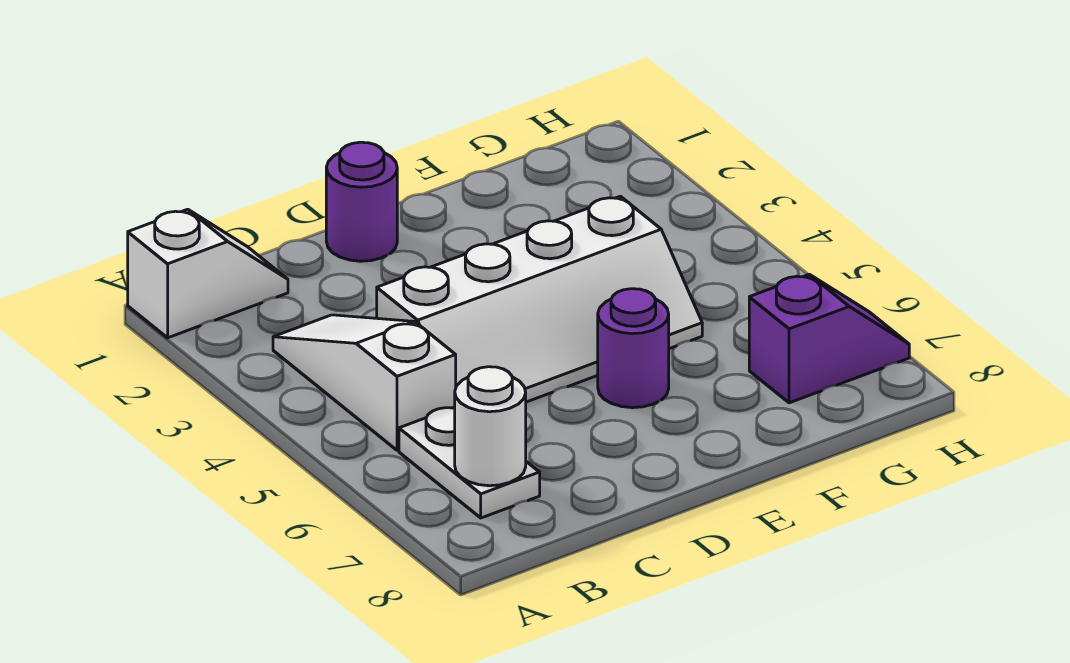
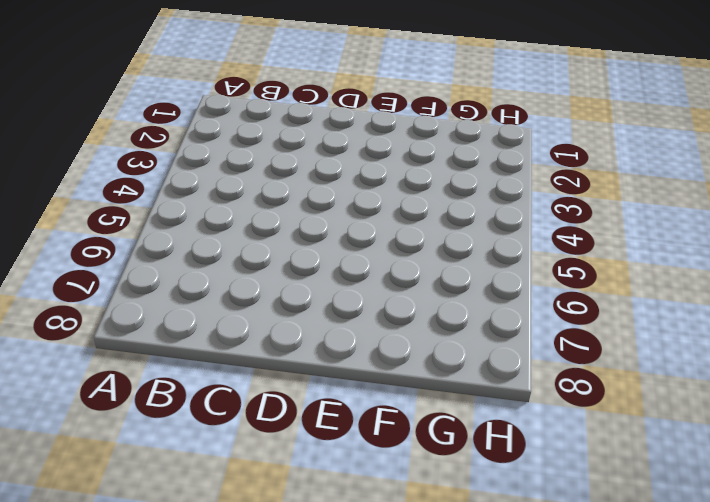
none -> white slope A1:B1 level 1 top A
none -> white slope B3:B5 level 1 top 5

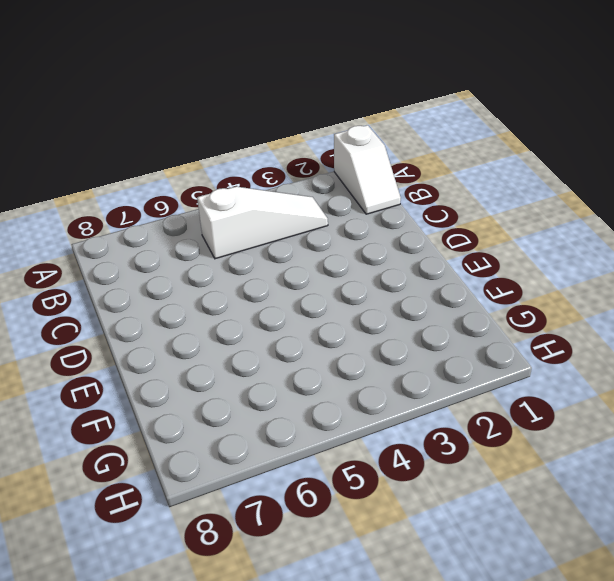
none -> white plate B6:B7 level 1
none -> white slope C4:F5 level 1 top 4

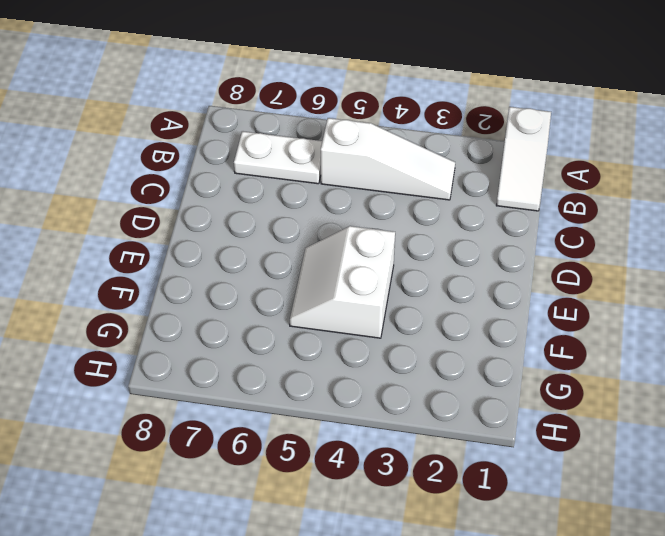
white slope E4:F5 level 1 top 4 -> white slope C4:F5 level 1 top 4
none -> purple round brick D1 level 1
none -> purple round brick E6 level 1

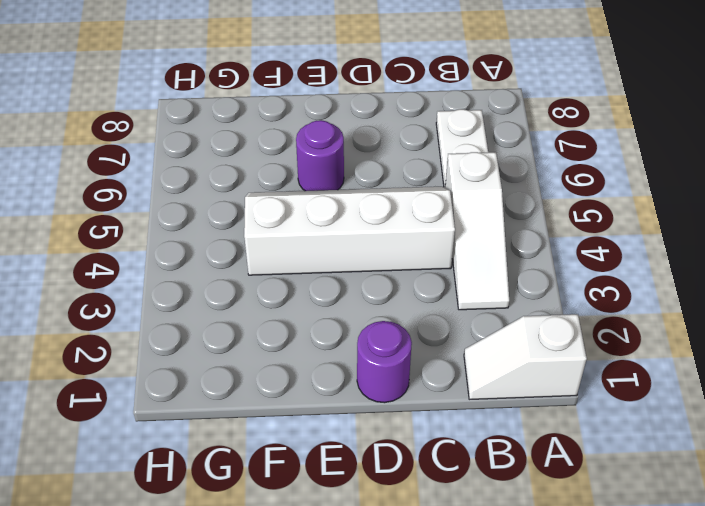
none -> purple slope G7:H7 level 1 top G
none -> white round brick B7 level 2

